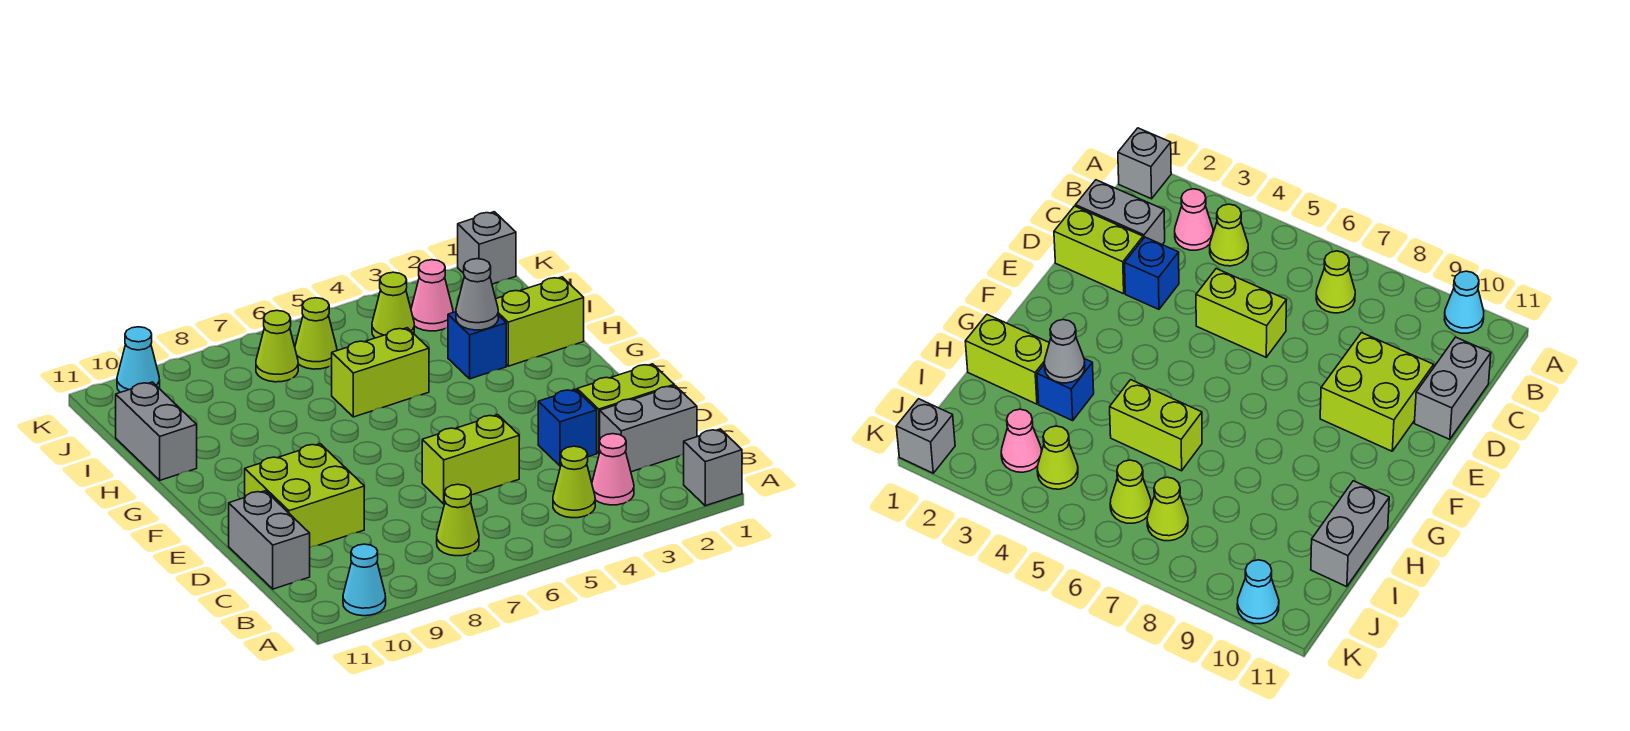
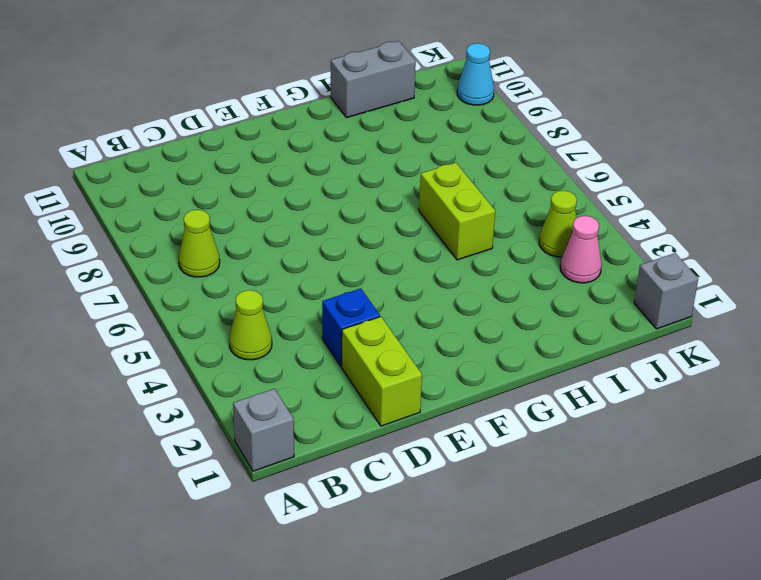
none -> cyan cone A10 level 1
none -> pink cone B3 level 1
none -> grey brick C1:C2 level 1

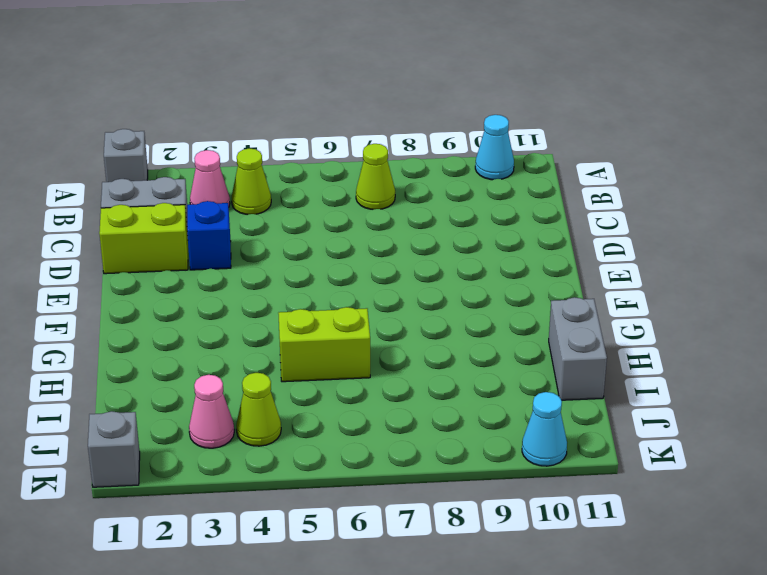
none -> grey brick C11:D11 level 1
none -> lime brick D5:D6 level 1
none -> lime brick D9:E10 level 1

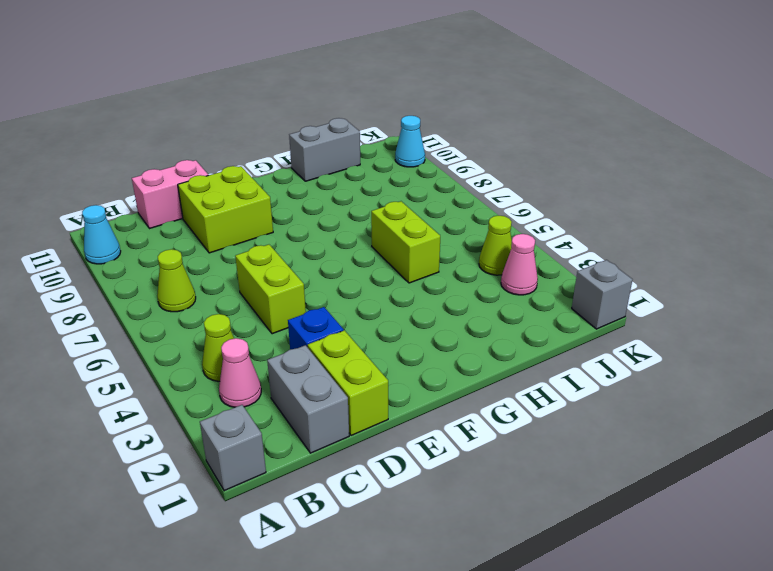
pink brick C11:D11 level 1 -> grey brick C11:D11 level 1
none -> lime brick H1:H2 level 1
none -> blue brick H3 level 1
none -> lime cone J6 level 1

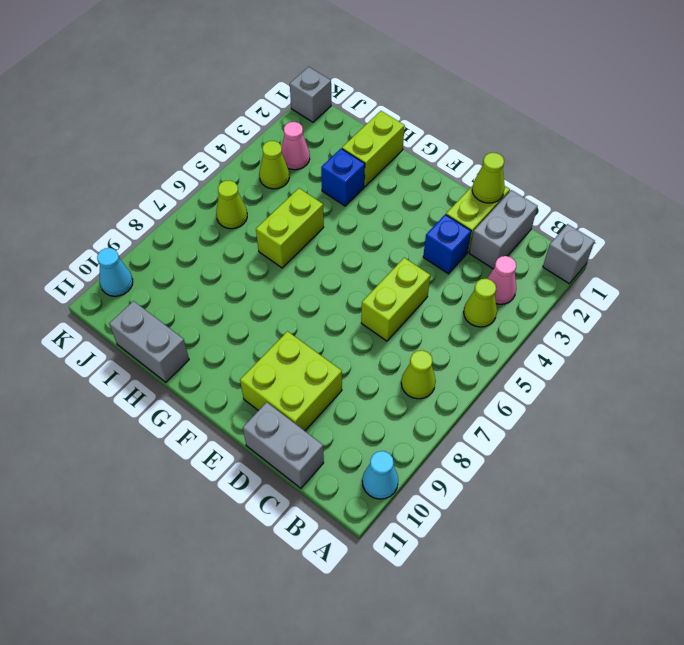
lime cone D1 level 2 -> lime cone J7 level 1
none -> grey cone H3 level 2

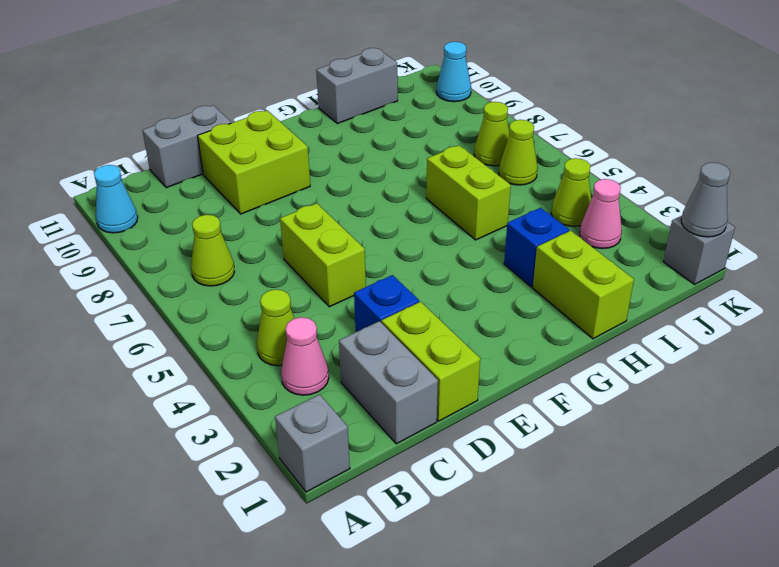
grey cone K1 level 2 -> grey cone H3 level 2

